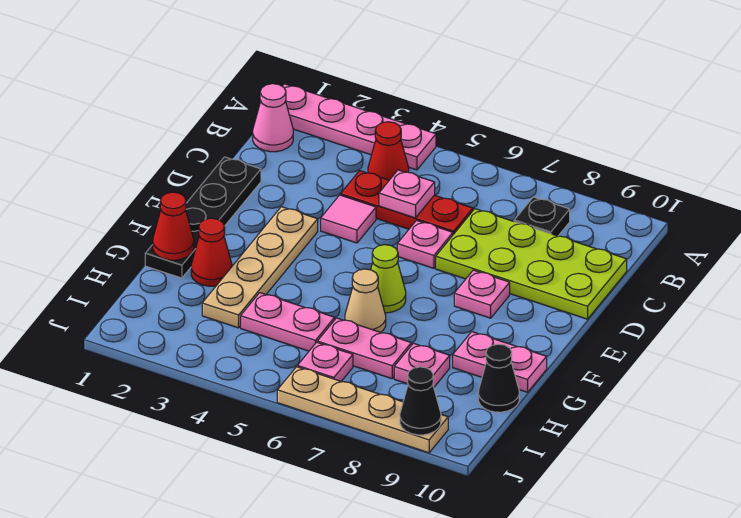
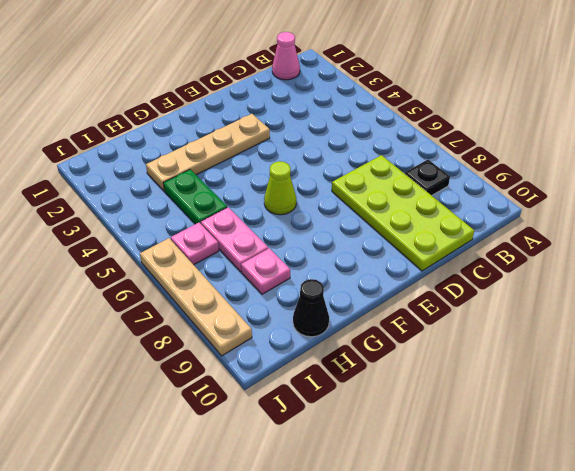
green plate H4:H5 level 1 -> pink plate H4:H5 level 1
none -> pink plate A1:A4 level 1
none -> red cone B4 level 1
none -> red plate C4:C6 level 1

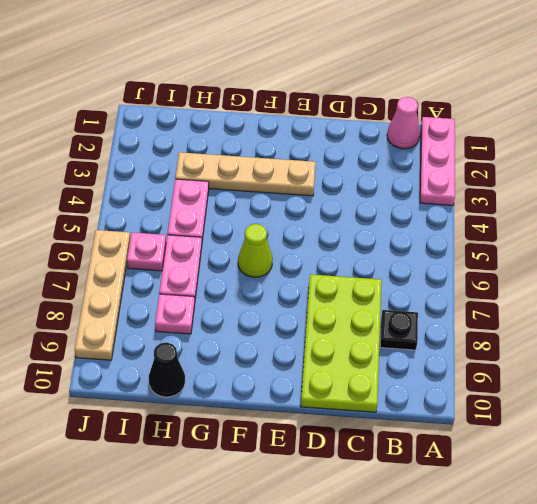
pink plate A1:A3 level 1 -> pink plate A1:A4 level 1
none -> red cone B4 level 1
none -> red plate C4:C6 level 1
none -> black plate D1:G1 level 1

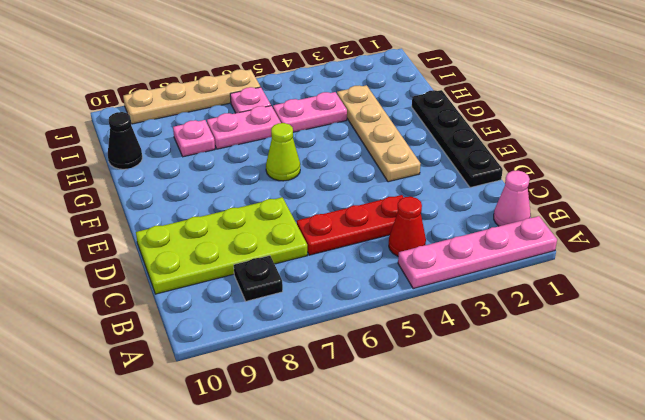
none -> pink tile D4 level 1
none -> pink plate D6 level 1
none -> pink plate E8 level 1

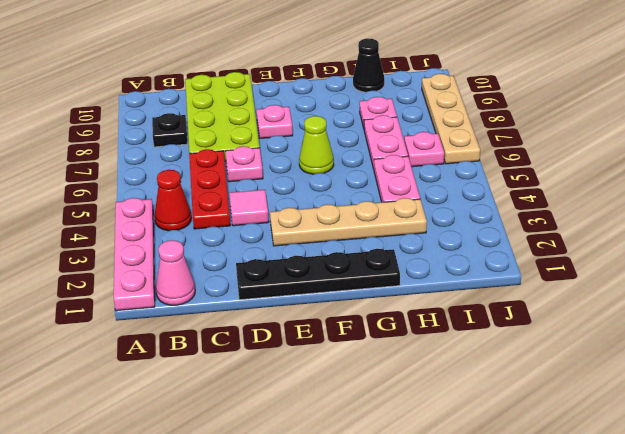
none -> red cone G2 level 1
none -> tan cone G6 level 1
none -> pink plate G9:G10 level 1

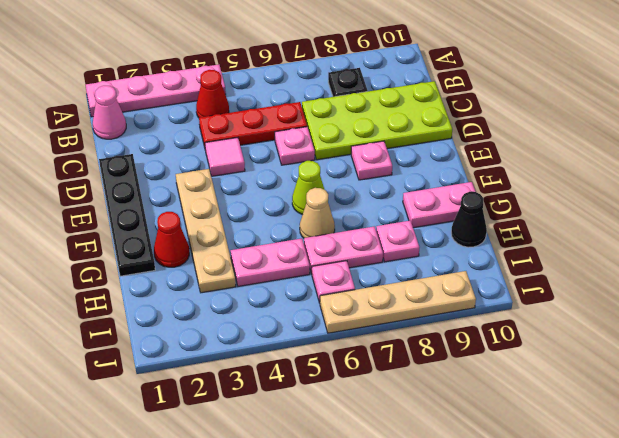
none -> pink plate C5 level 2
none -> red cone G1 level 2
none -> black cone J9 level 2

